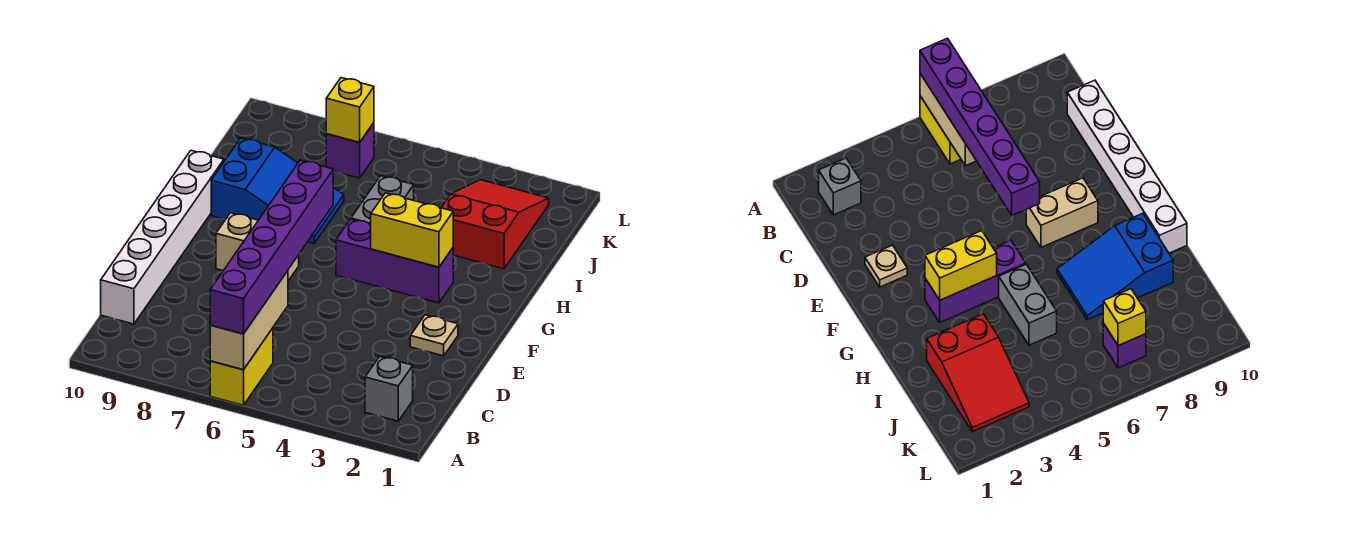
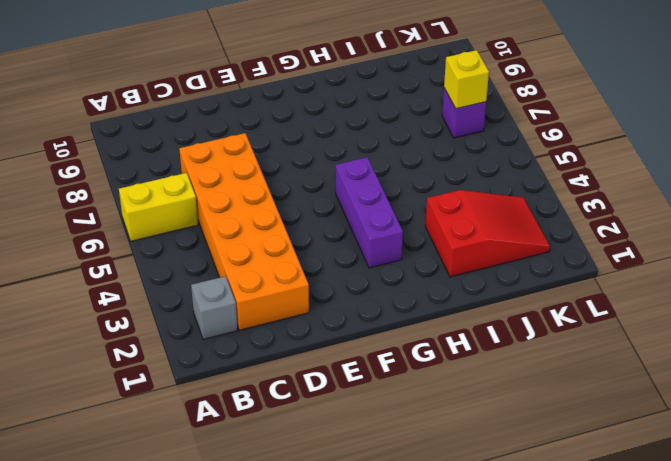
orange brick C2:D7 level 1 -> none
none -> white brick C10:H10 level 1
none -> tan plate E2 level 1
none -> tan brick F7:F8 level 1

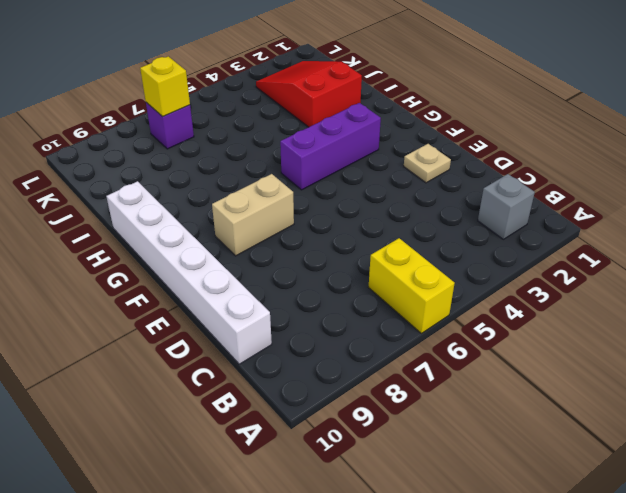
none -> grey brick H5:I5 level 1
none -> blue slope H7:I9 level 1 top 9
none -> tan brick A6:C6 level 2

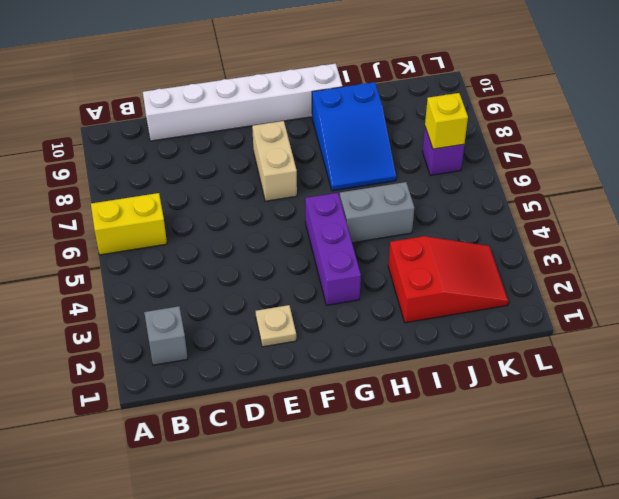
none -> tan brick A6:C6 level 2
none -> yellow brick G3:G4 level 2
none -> purple brick A6:F6 level 3

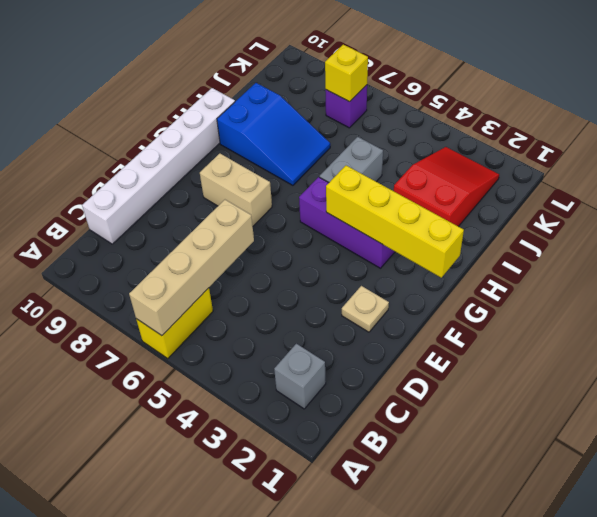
tan brick A6:D6 level 2 -> tan brick A6:C6 level 2
yellow brick G1:G4 level 2 -> yellow brick G3:G4 level 2
none -> purple brick A6:F6 level 3

